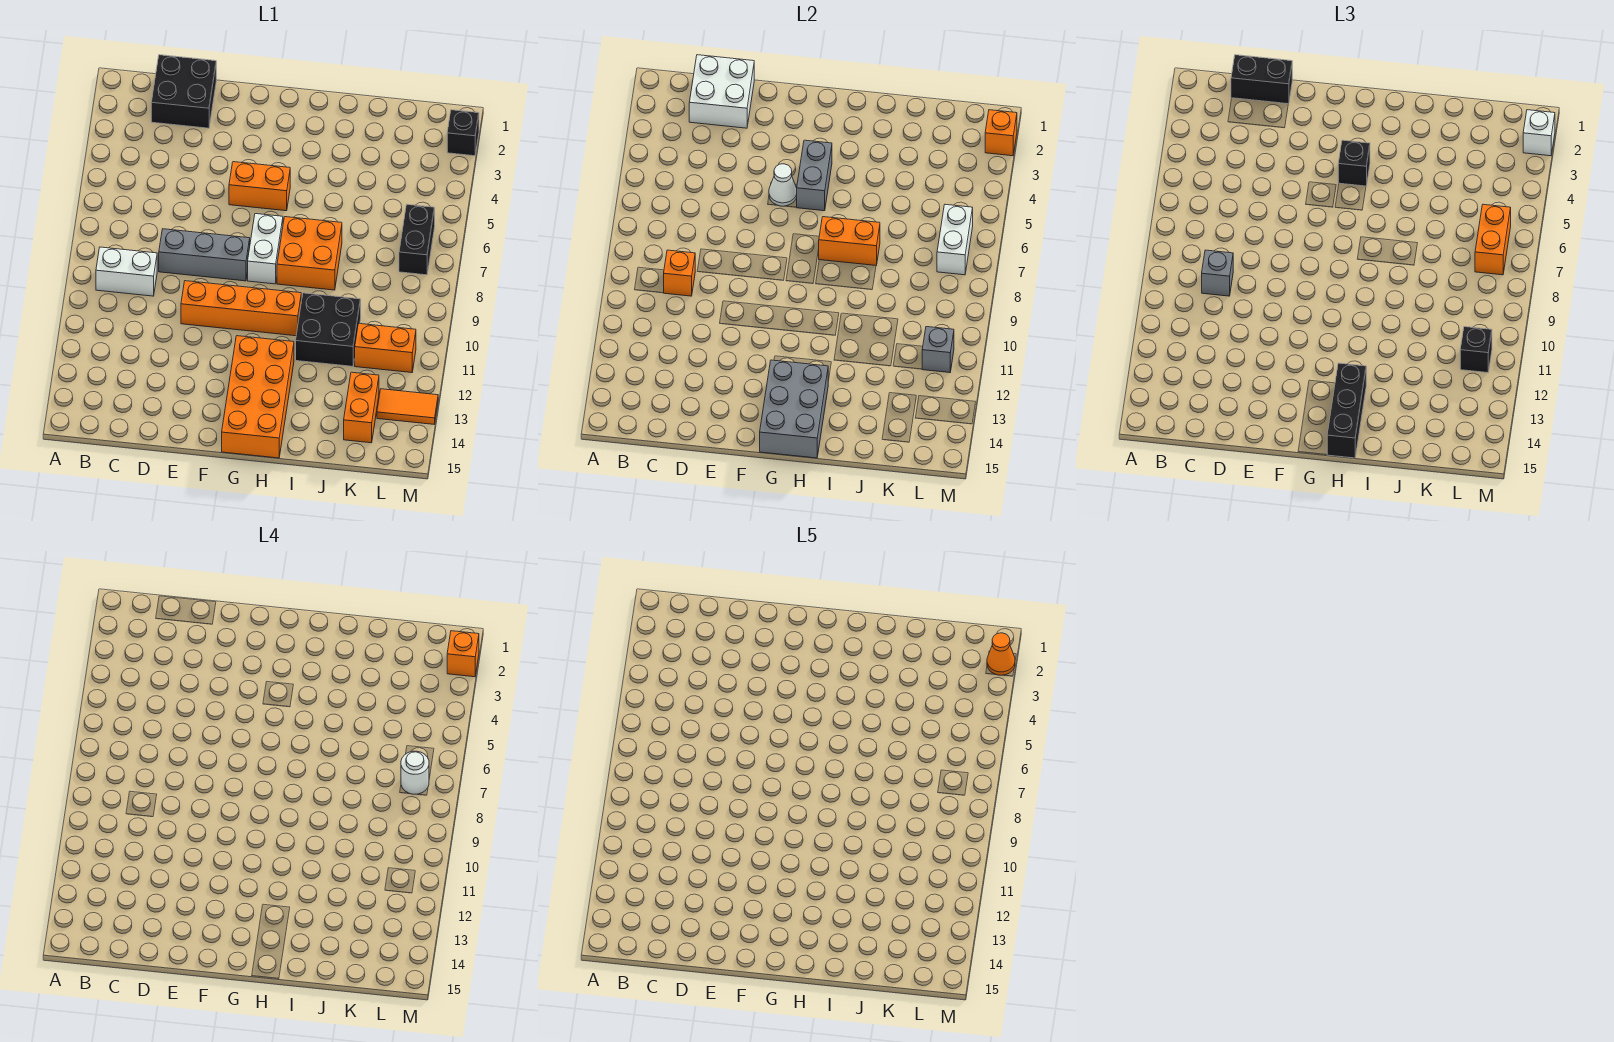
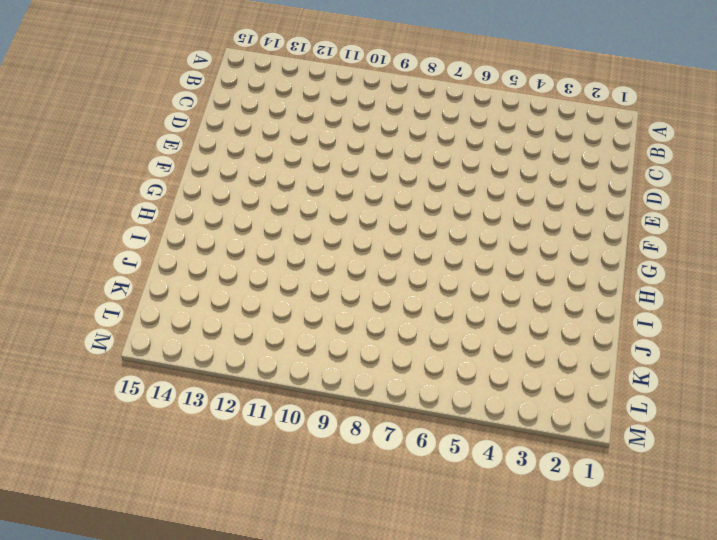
none -> white brick B9:C9 level 1
none -> black brick C1:D2 level 1
none -> grey brick D8:F8 level 1
none -> orange brick E10:H10 level 1

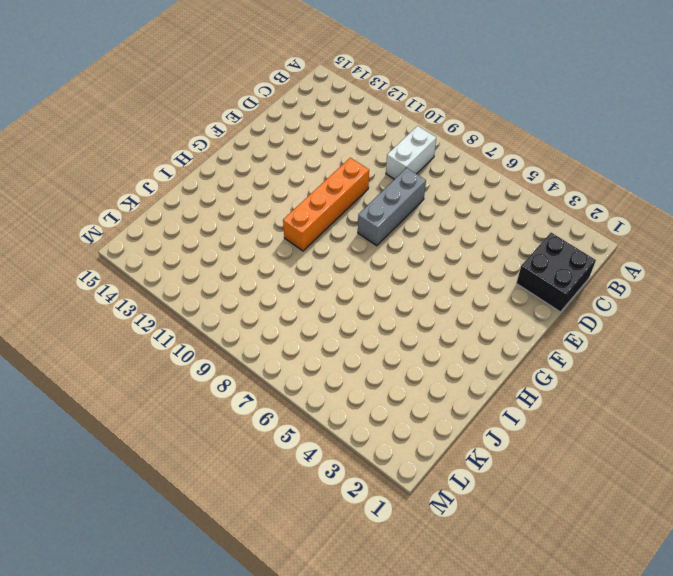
none -> orange brick F5:G5 level 1
none -> white brick G7:G8 level 1
none -> orange brick G12:H15 level 1
none -> orange brick H7:I8 level 1

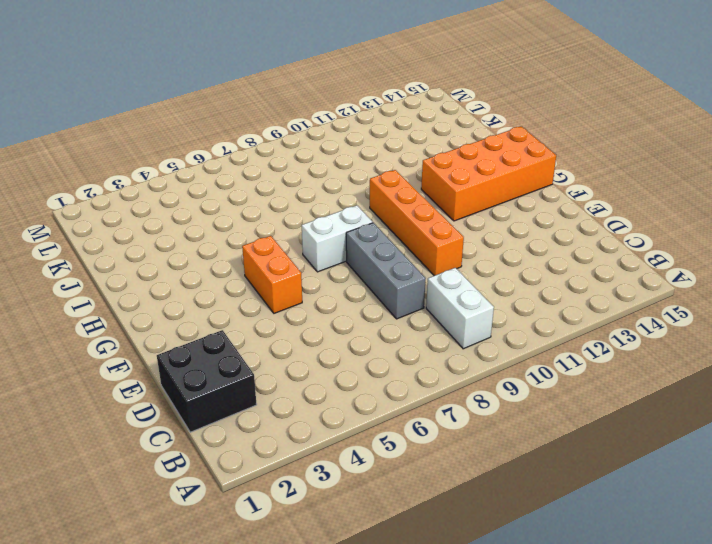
none -> orange brick H7:I8 level 1
none -> black brick I10:J11 level 1
none -> orange brick K11:L11 level 1
none -> orange brick K13:K14 level 1

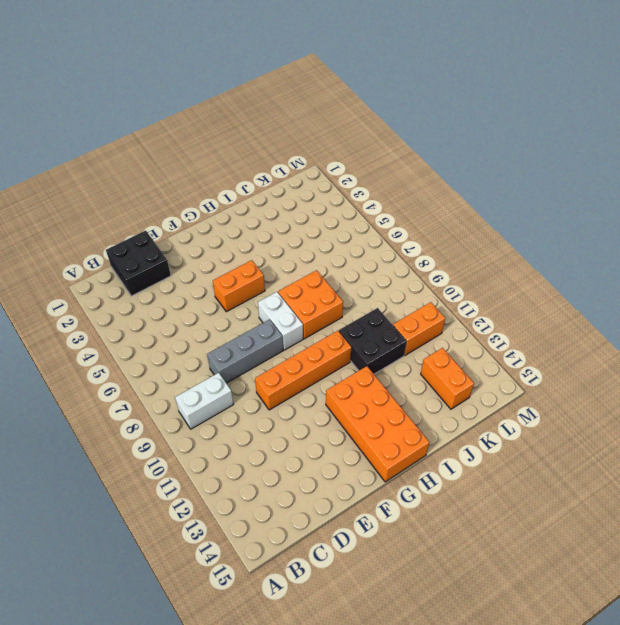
none -> black brick L6:L7 level 1
none -> orange tile L13:M13 level 1
none -> black brick M2 level 1
none -> white brick C1:D2 level 2

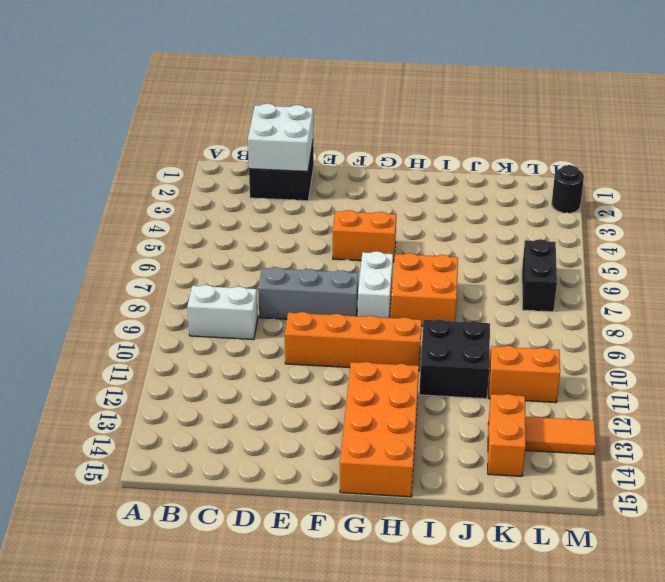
black round brick M2 level 1 -> black brick M2 level 1
none -> orange brick C9 level 2
none -> white cone F5 level 2
none -> grey brick G4:G5 level 2
none -> grey brick G13:H15 level 2

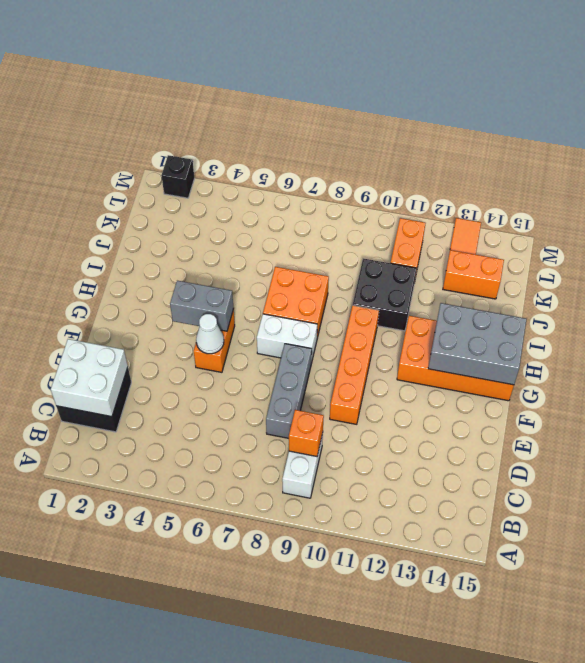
none -> black brick L6:L7 level 1
none -> orange brick H7:I7 level 2
none -> white brick L6:L7 level 2
none -> grey brick L11 level 2

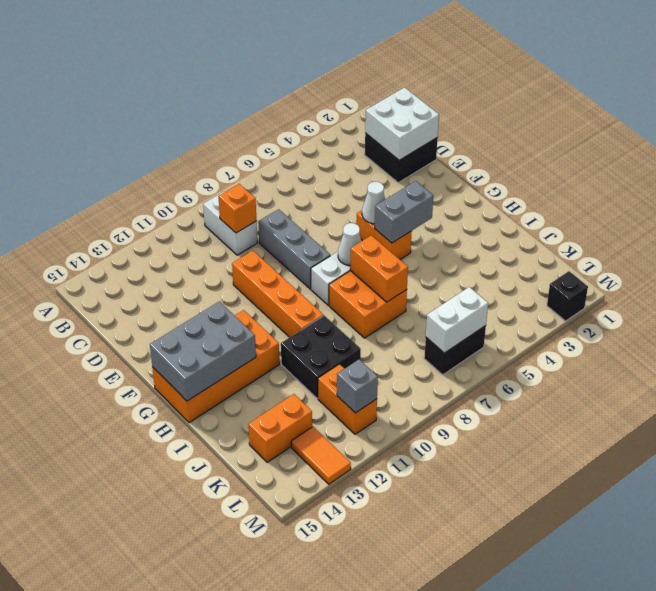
white cone G7 level 2 -> none
none -> orange brick M2 level 2
none -> black brick C1:D1 level 3
none -> grey brick C9 level 3
none -> black brick G4 level 3

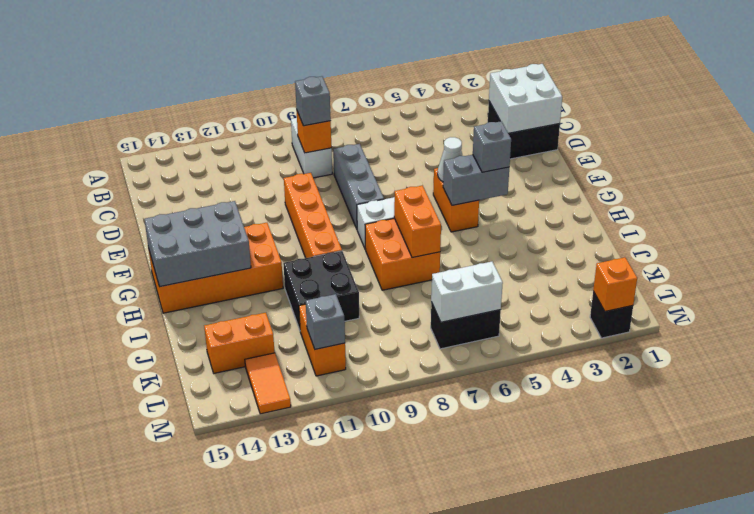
grey brick G4 level 3 -> black brick G4 level 3
none -> black brick C1:D1 level 3
none -> black brick H13:H15 level 3
none -> orange brick L6:L7 level 3
none -> black brick L11 level 3

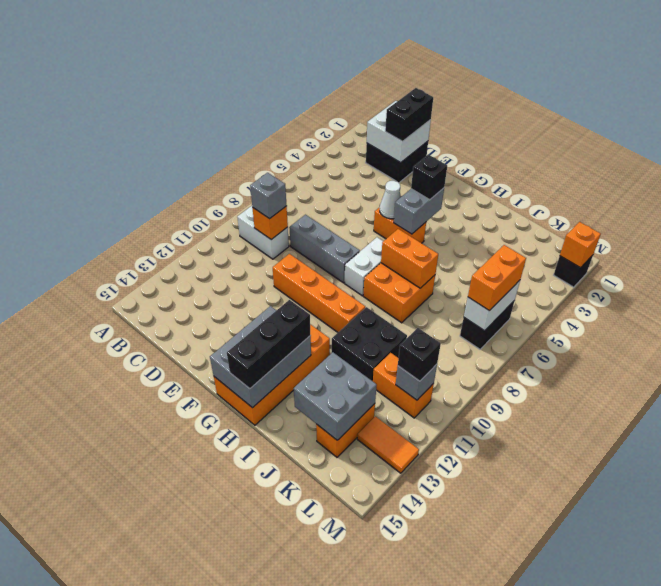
black brick D1:D2 level 3 -> black brick C1:D1 level 3
grey brick J13:K14 level 2 -> none
none -> white brick M2 level 3
none -> white round brick L7 level 4
none -> orange brick M2 level 4
none -> orange cone M2 level 5

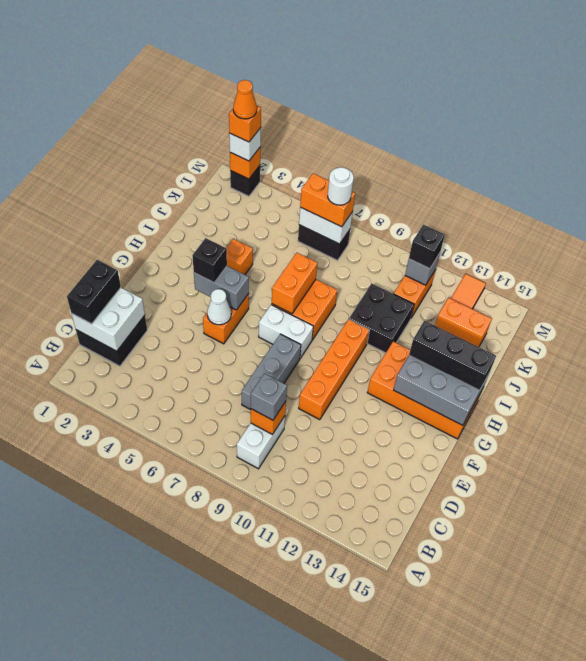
orange brick I4 level 1 -> none

